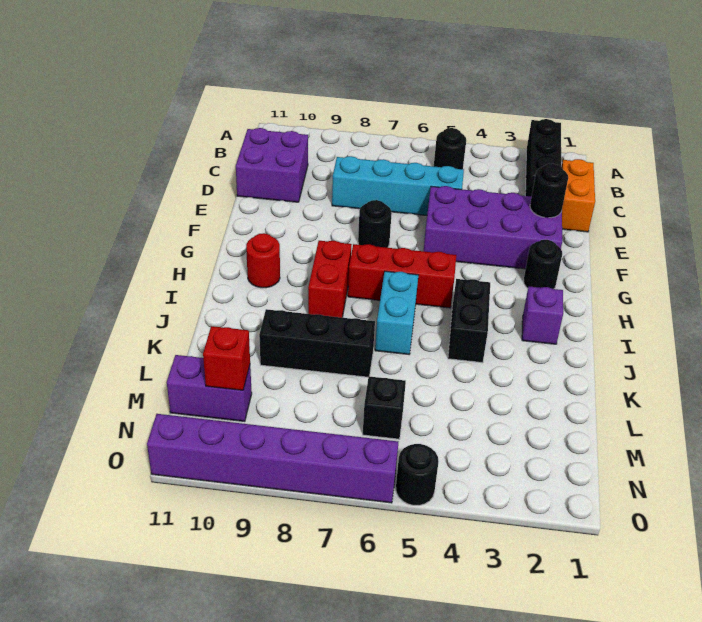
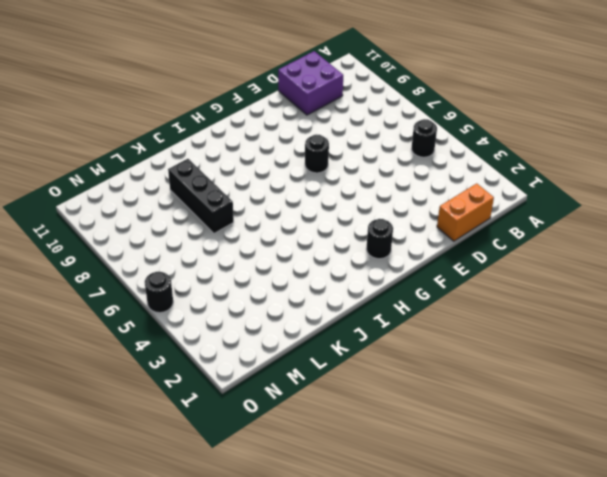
none -> black brick A2:C2 level 1
none -> cyan brick D5:D8 level 1
none -> purple brick E2:F5 level 1

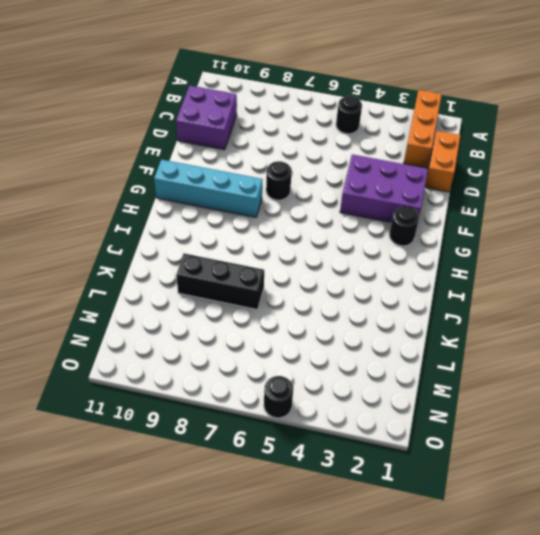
orange brick A2:C2 level 1 -> black brick A2:C2 level 1
purple brick E2:F4 level 1 -> purple brick E2:F5 level 1
cyan brick G8:G11 level 1 -> cyan brick D5:D8 level 1
none -> red brick H5:H7 level 1
none -> red brick H8:I8 level 1
none -> red round brick H10 level 1

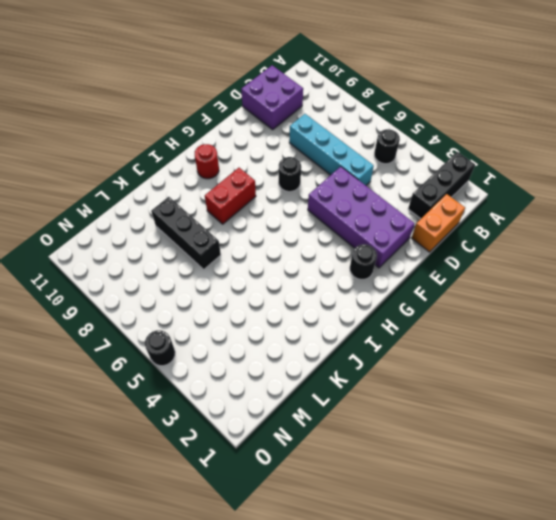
none -> red brick H5:H7 level 1
none -> purple brick I2 level 1
none -> black brick I4:J4 level 1

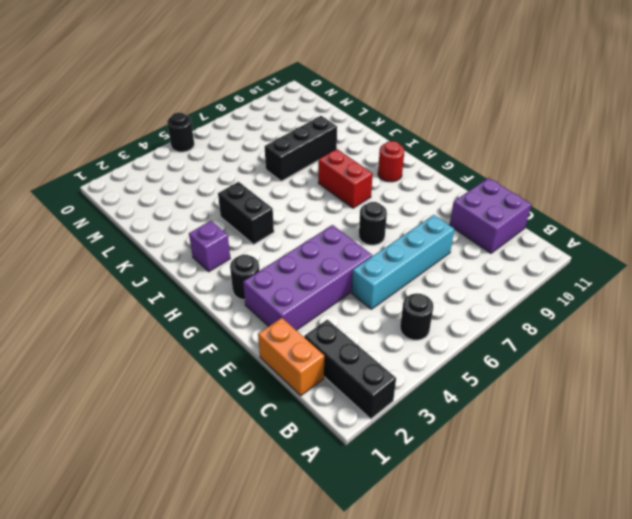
none -> red brick H5:H7 level 1
none -> cyan brick I6:J6 level 1
none -> black brick M6 level 1

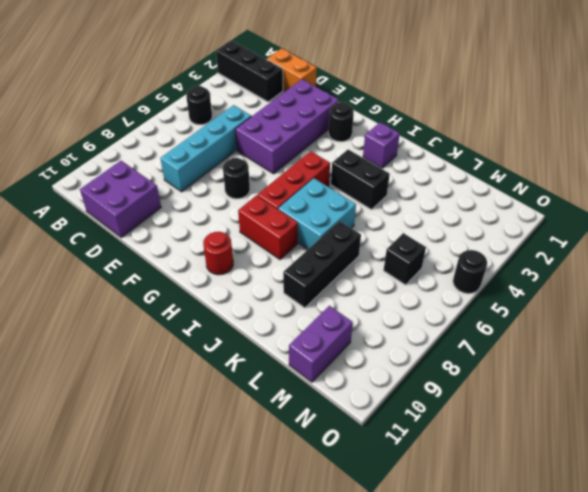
cyan brick I6:J7 level 1 -> cyan brick I6:J6 level 1
none -> purple brick O6:O11 level 1
none -> black round brick E2 level 2
none -> red brick M10 level 2

